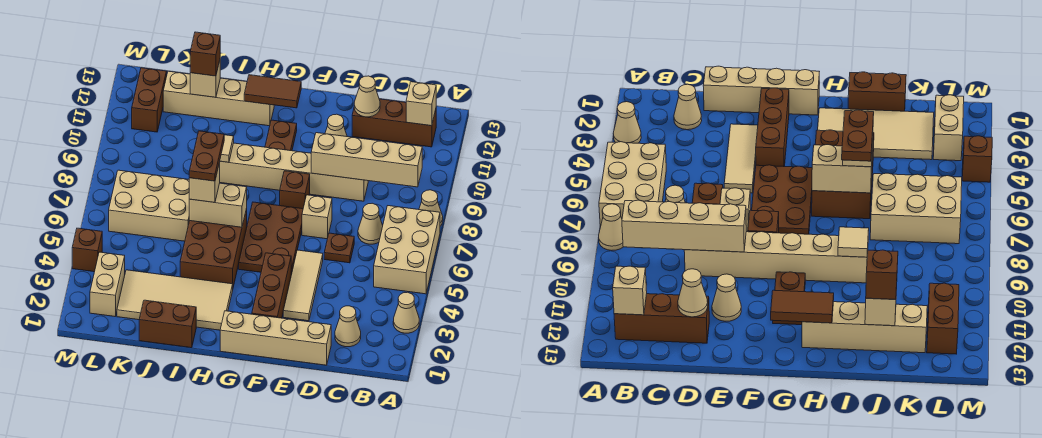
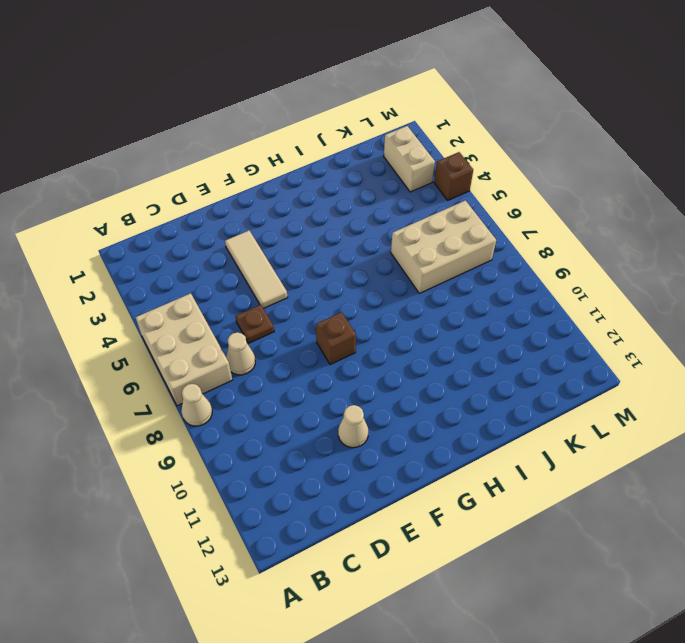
none -> tan cone A3 level 1
none -> brown brick B12:D12 level 1
none -> tan cone C2 level 1
none -> tan brick D1:G1 level 1

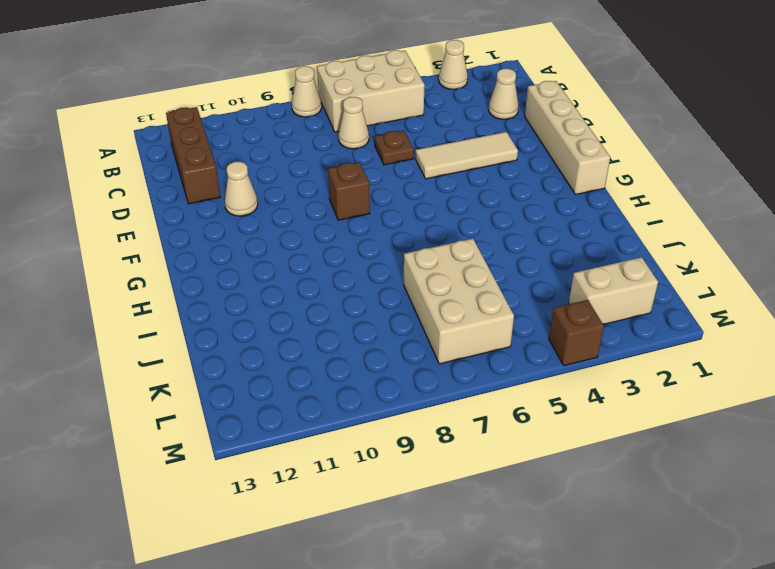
none -> tan brick D9:I9 level 1
none -> tan brick E7 level 1
none -> brown brick F2:F4 level 1
none -> brown plate F5:G7 level 1

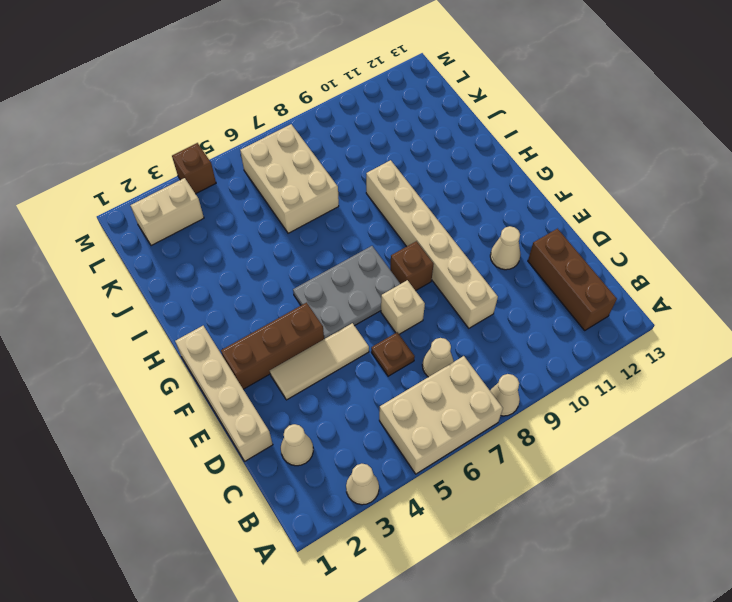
grey plate F5:G7 level 1 -> brown plate F5:G7 level 1
none -> brown plate G10:G11 level 1
none -> tan tile H2:K3 level 1
none -> brown brick H4:I6 level 1
none -> tan brick H12:K12 level 1

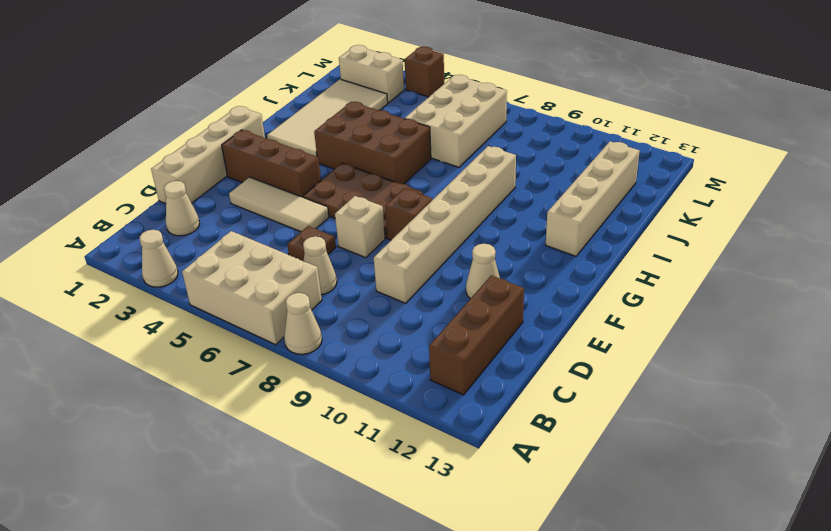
none -> brown plate G10:G11 level 1
none -> brown brick I1:J1 level 1
none -> brown brick L11:L12 level 1
none -> tan brick B9:E9 level 2

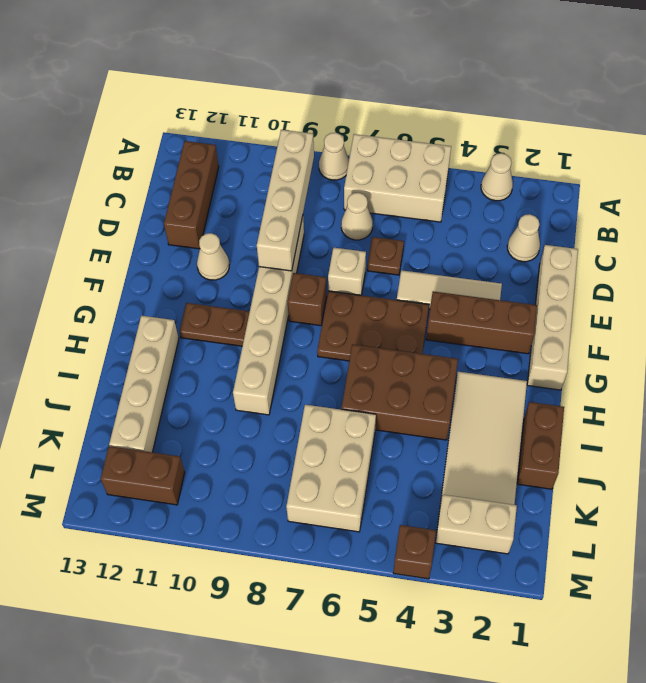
none -> tan brick B12 level 2
none -> tan cone D12 level 2
none -> brown tile G12:H12 level 2
none -> tan brick H6:I6 level 2

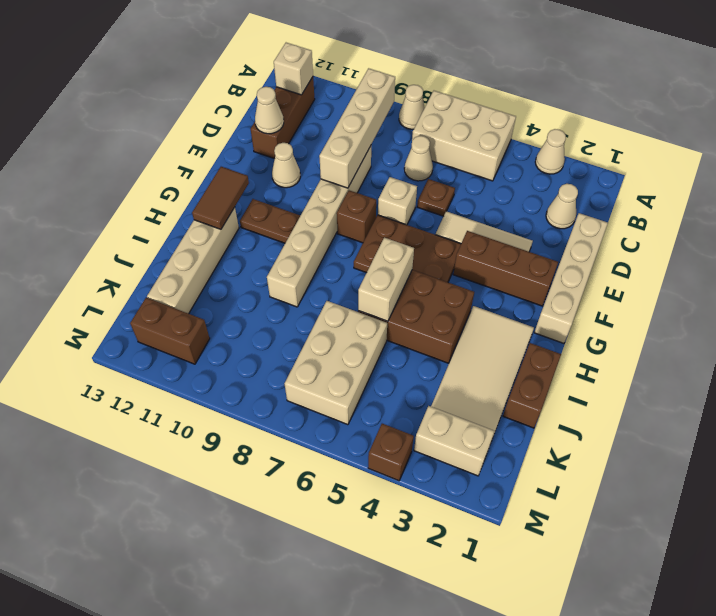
none -> tan tile I9 level 2
none -> tan brick J12 level 2
none -> tan brick I6 level 3
none -> brown brick J12 level 3

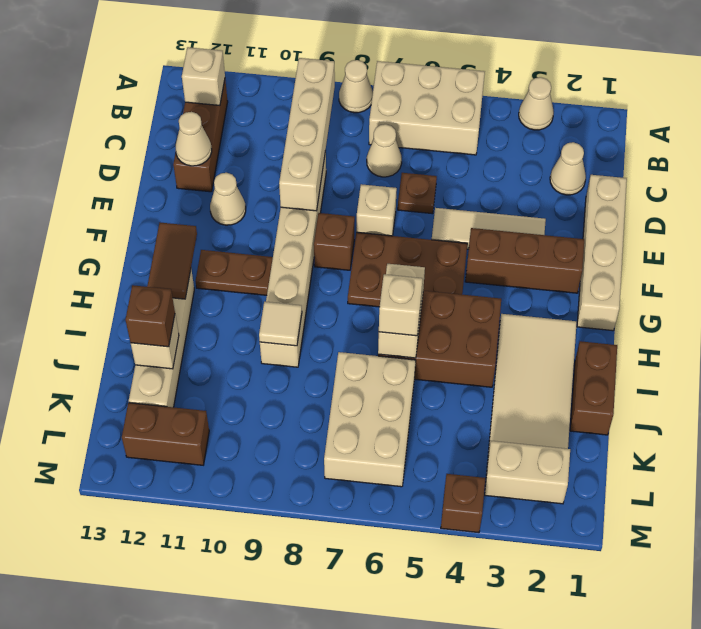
none -> brown plate I6:I7 level 4

